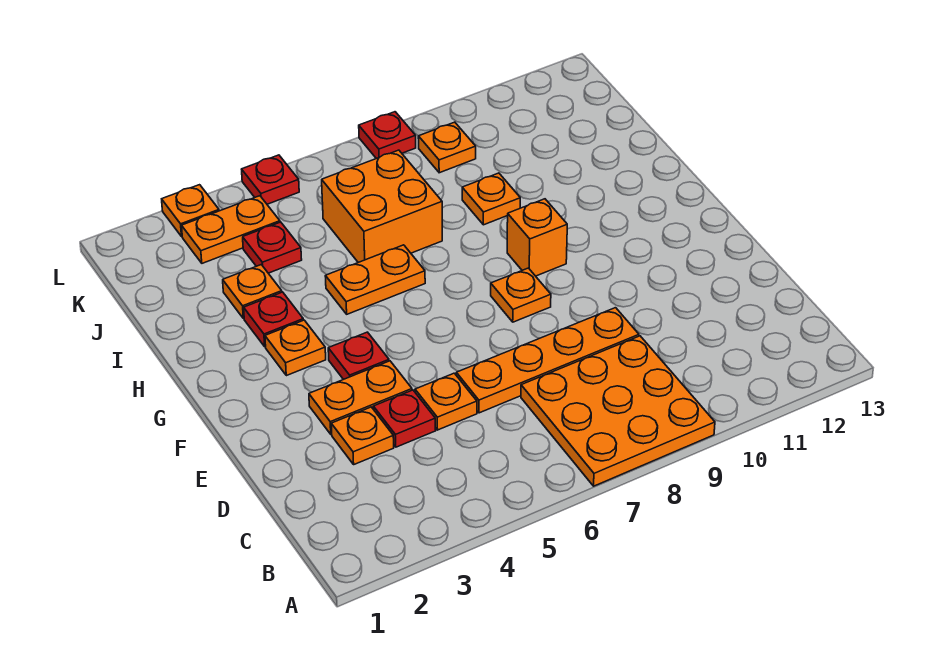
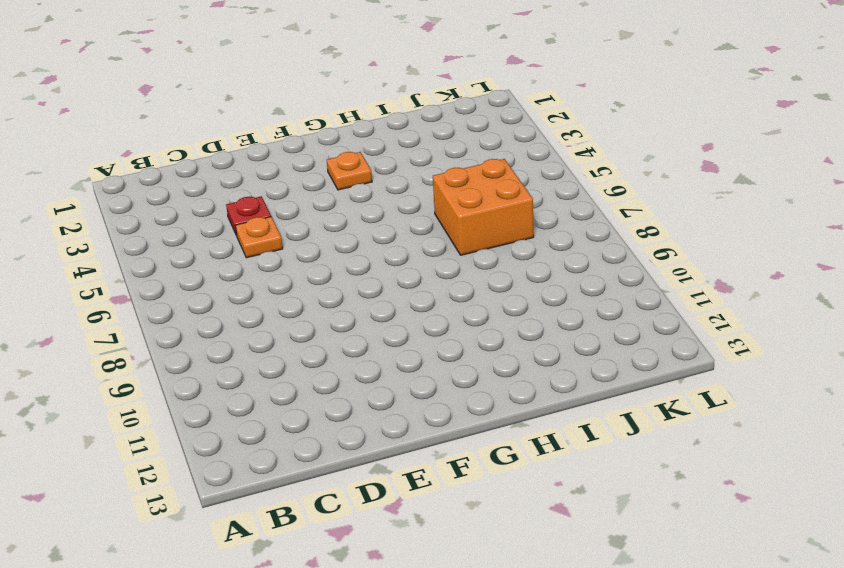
none -> orange plate A7:C9 level 1
none -> orange plate D3 level 1
none -> orange plate D6:D9 level 1

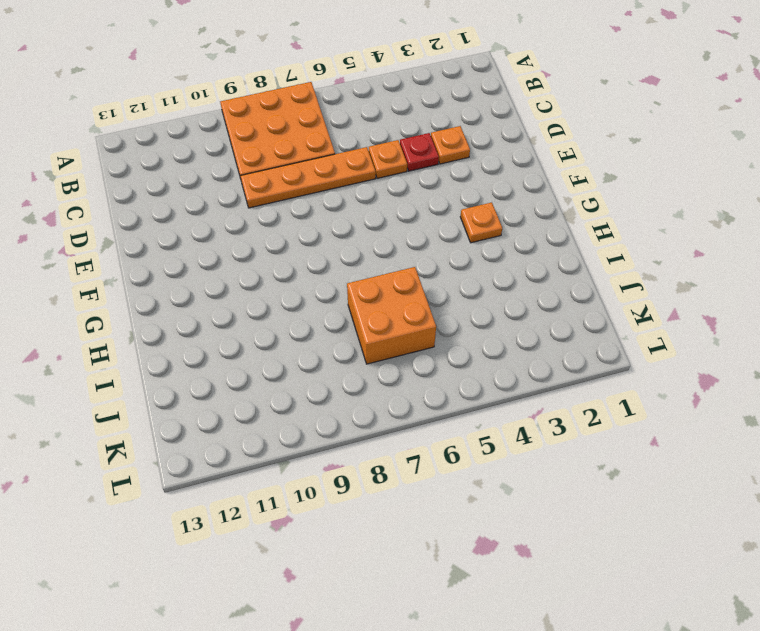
none -> orange plate E3:E4 level 1
none -> red plate F4 level 1
none -> orange plate F8 level 1

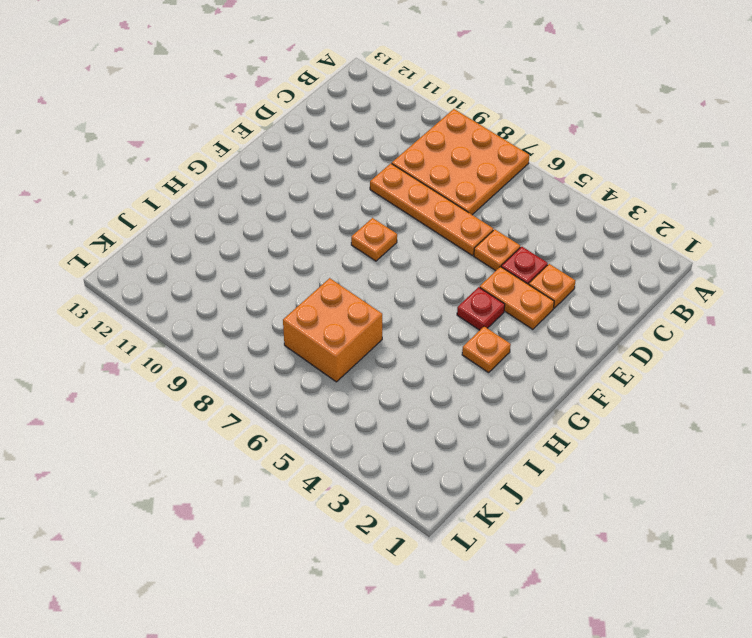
none -> orange brick G9 level 1
none -> red plate H3 level 1
none -> orange plate H5:H6 level 1

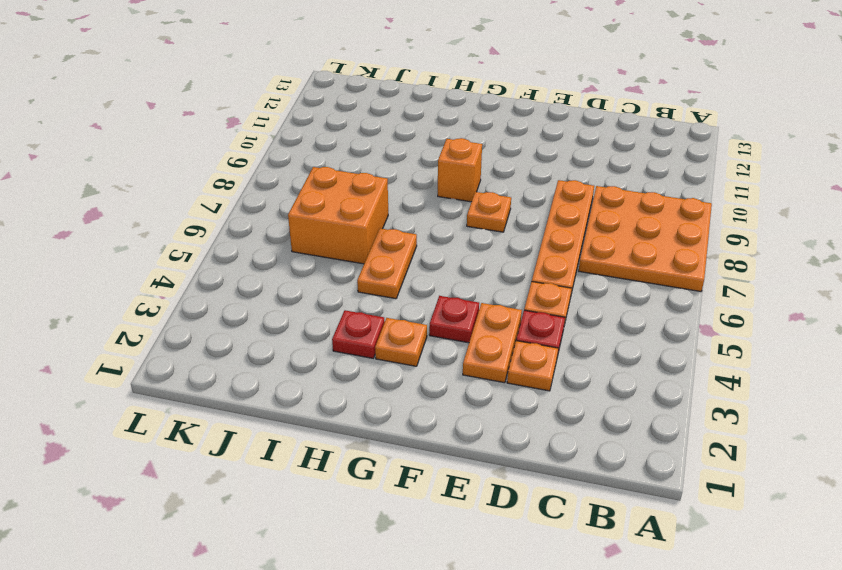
none -> orange plate I3 level 1
none -> orange plate I9 level 1
none -> red plate J4 level 1

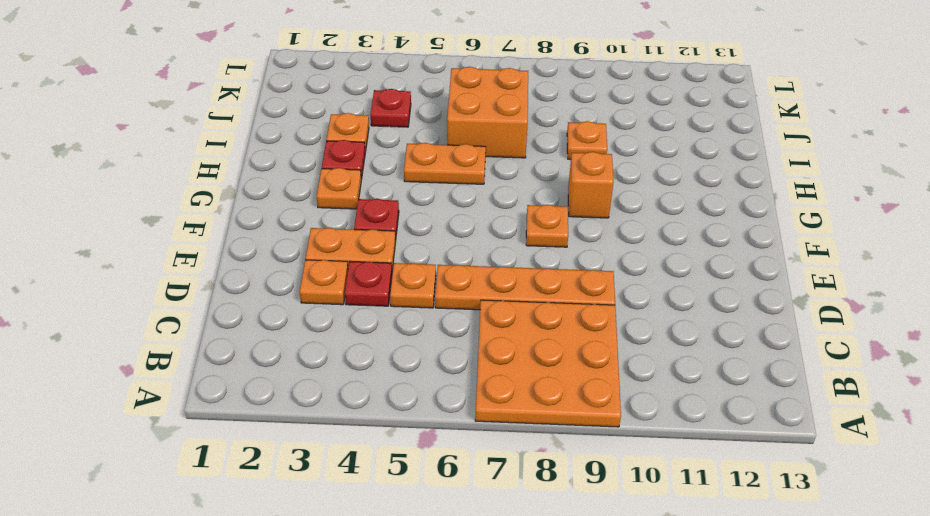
none -> orange plate K3:K4 level 1
none -> orange plate K9 level 1
none -> orange plate L3 level 1

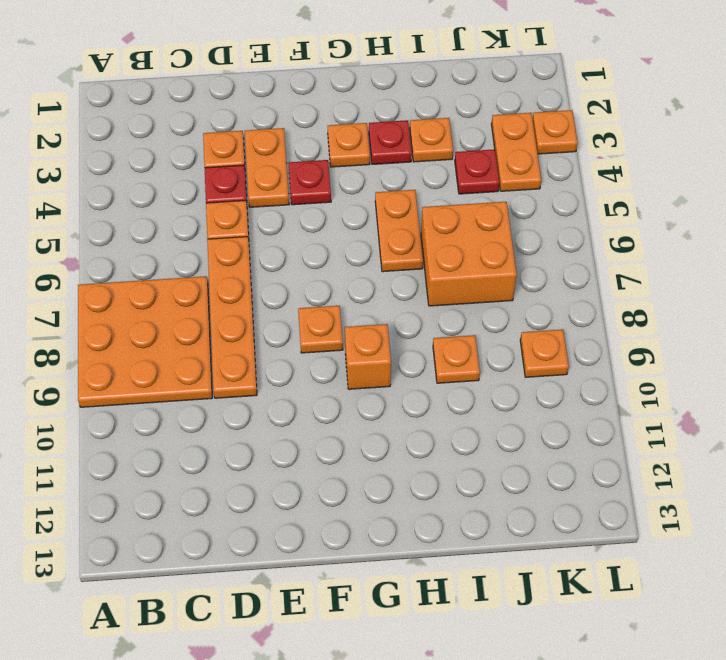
none -> red plate L5 level 1
none -> red plate L8 level 1

